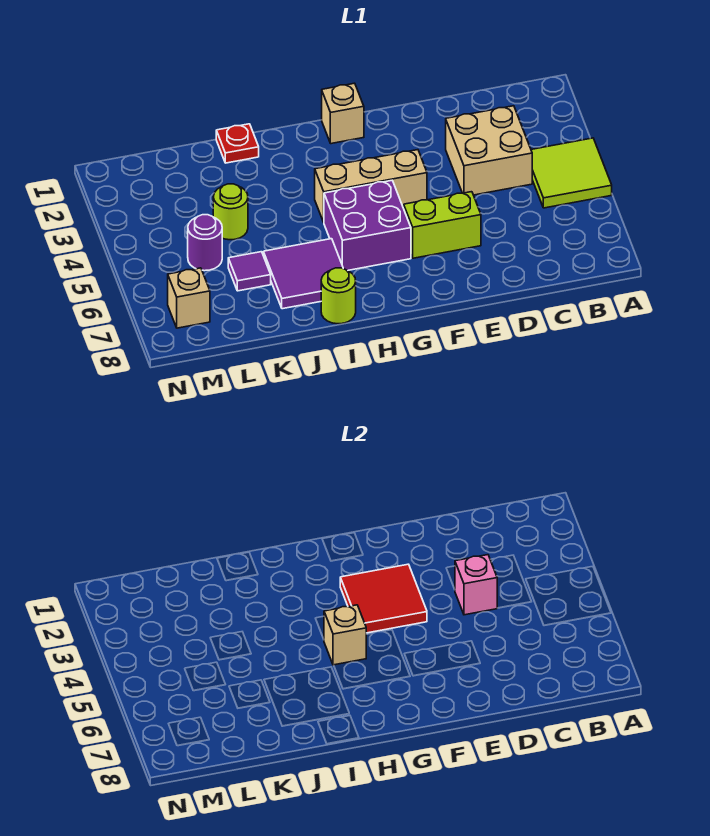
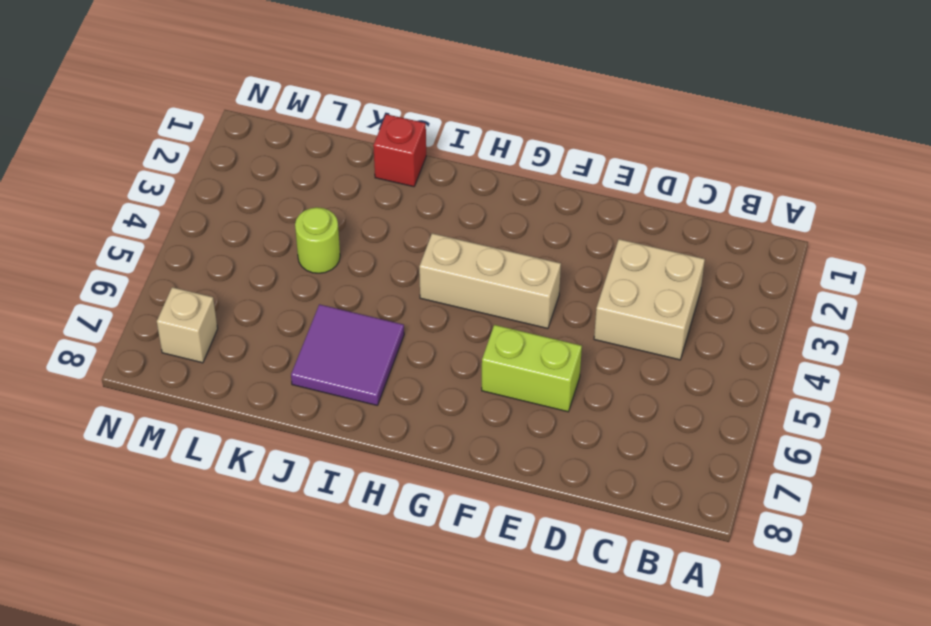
red brick J1 level 1 -> red plate J1 level 1
none -> lime tile A4:B5 level 1
none -> tan brick G1 level 1
none -> purple brick G5:H6 level 1

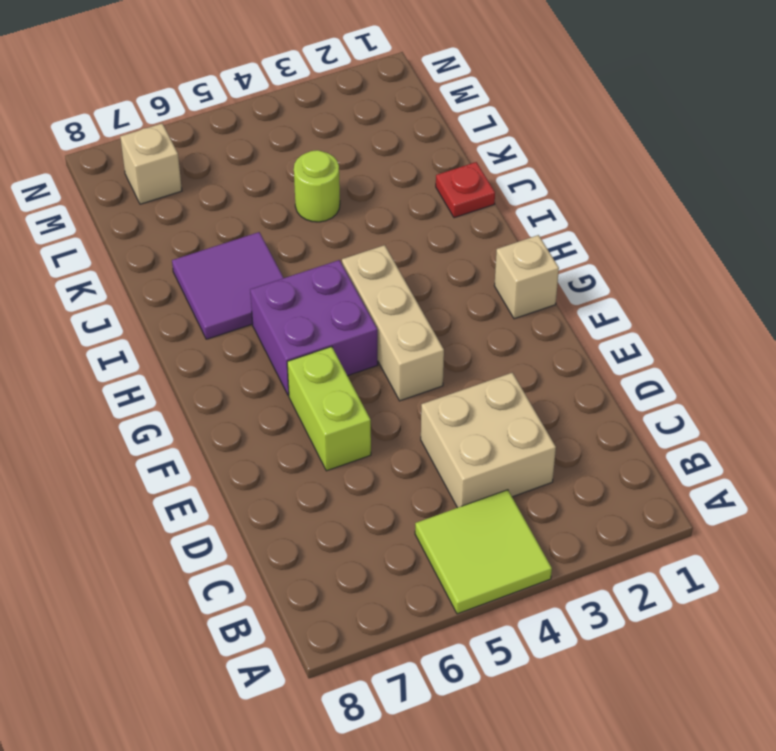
none -> lime round brick I8 level 1
none -> purple tile K6 level 1
none -> purple round brick L5 level 1

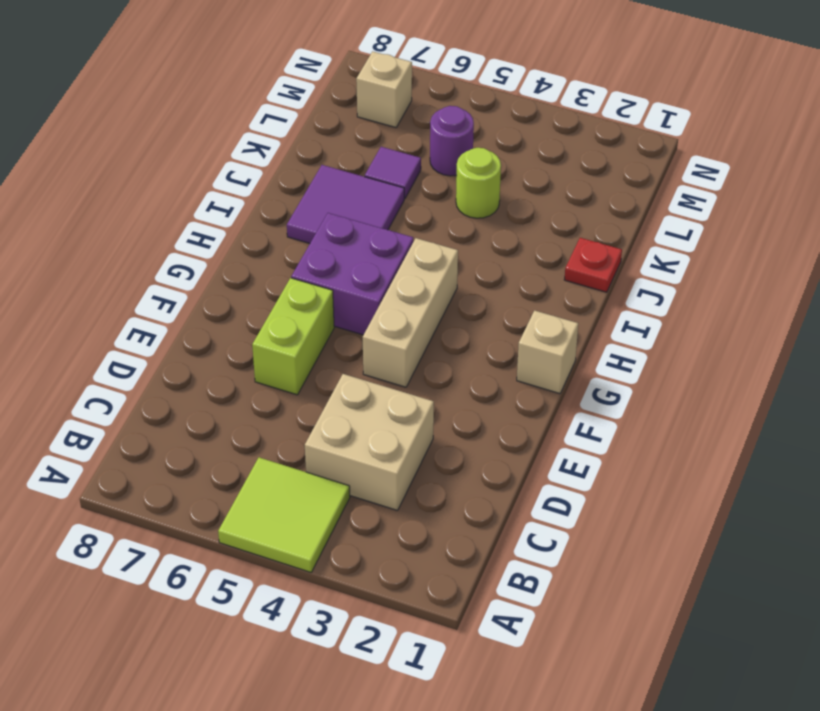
none -> lime round brick I8 level 1
none -> pink brick D4 level 2
none -> red tile F3:G4 level 2

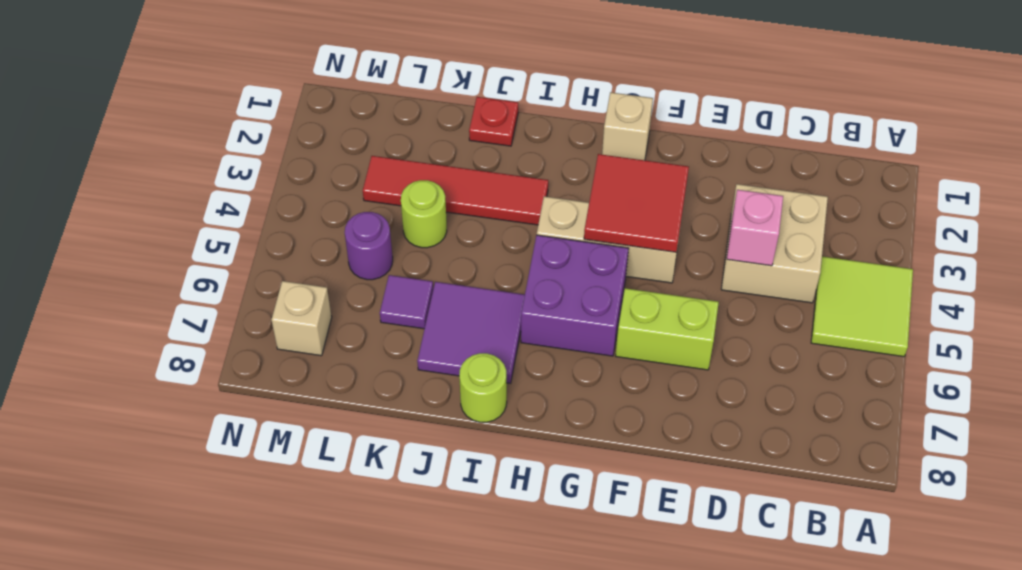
red tile I3:L3 level 1 -> none
none -> tan brick H5 level 2

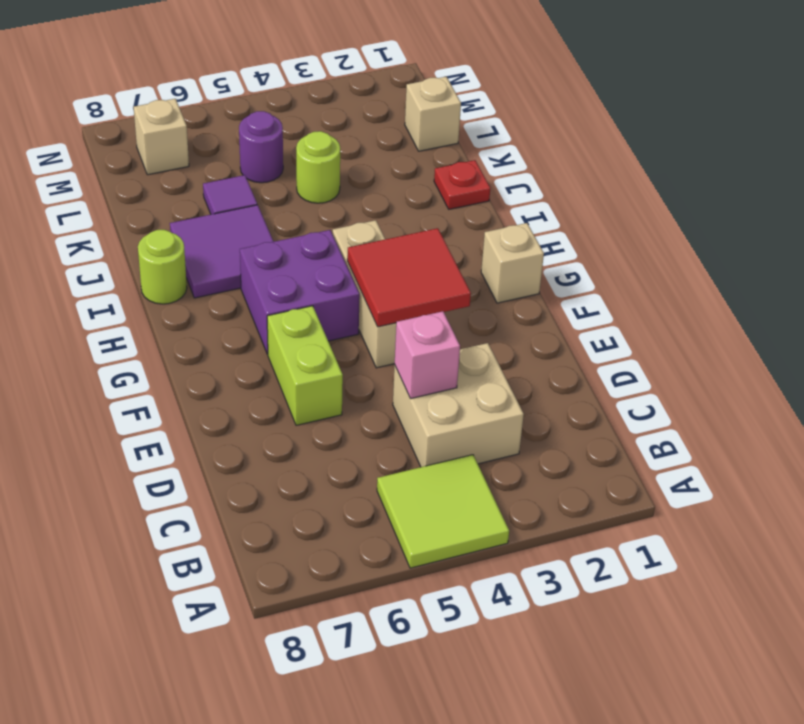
tan brick L1 level 1 -> tan brick H5 level 2

